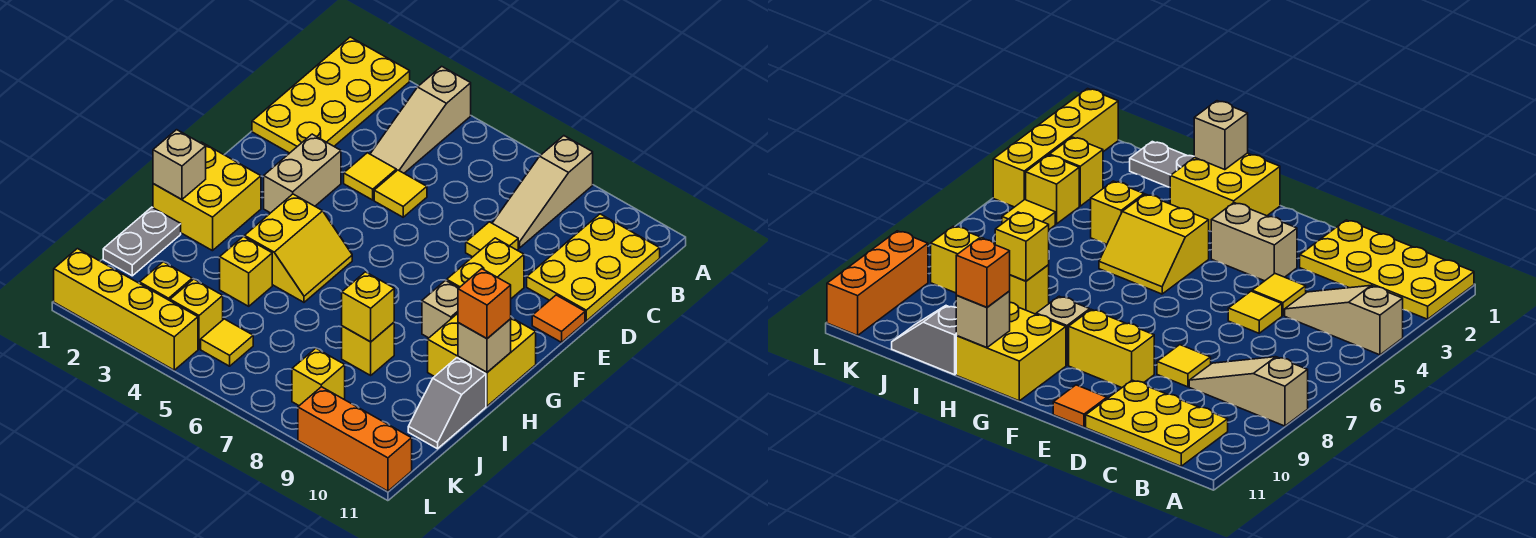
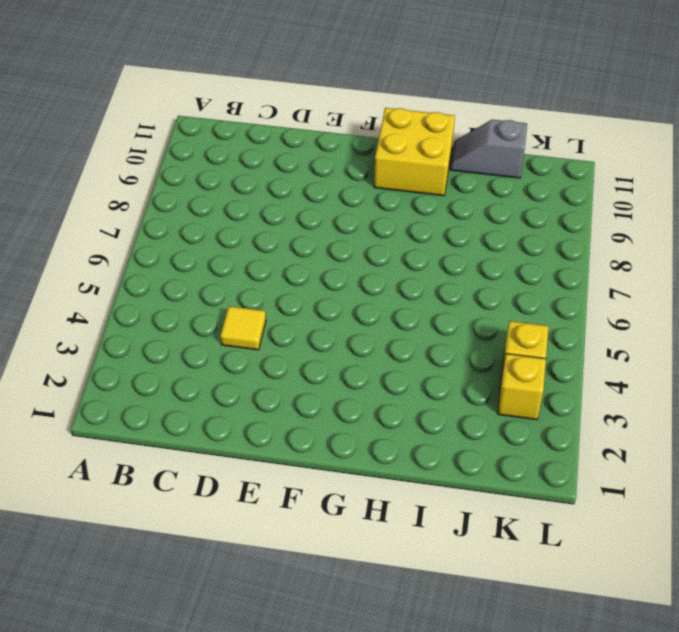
grey slope I11:J11 level 1 top J -> grey slope I11:J11 level 1 top I
none -> yellow plate A1:D2 level 1
none -> tan slope A4:C4 level 1 top A
none -> tan slope A8:C8 level 1 top A

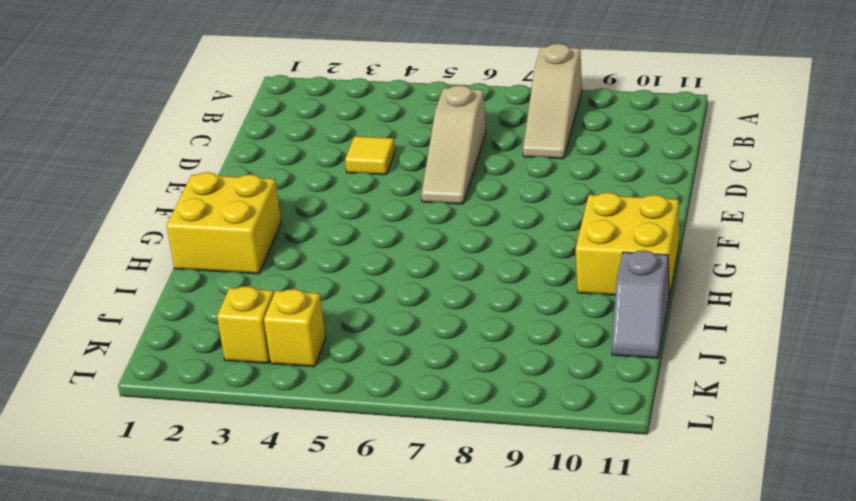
tan slope C6:E6 level 1 top C -> tan slope A4:C4 level 1 top A
none -> yellow plate A1:D2 level 1
none -> yellow plate B10:D11 level 1
none -> yellow tile D5 level 1

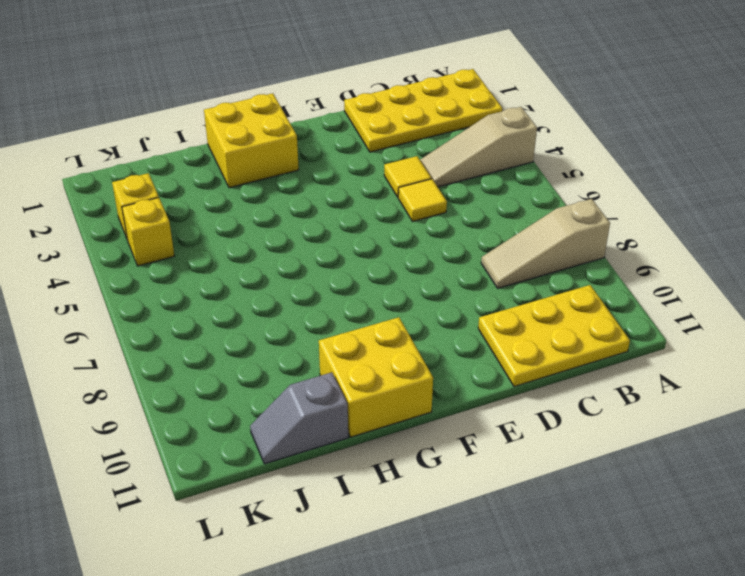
none -> yellow tile D8 level 1
none -> tan brick E3:F3 level 1
none -> yellow brick E9:F9 level 1

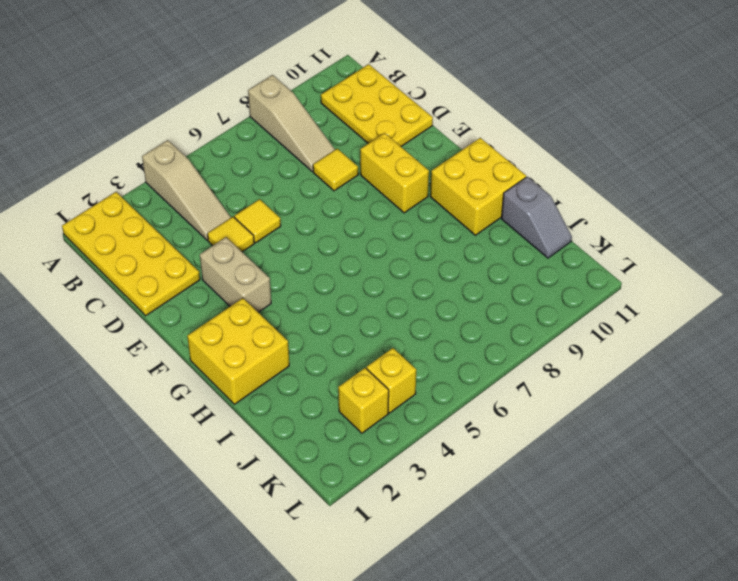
none -> orange tile E11 level 1
none -> yellow slope G4:H5 level 1 top 4
none -> tan brick G9 level 1

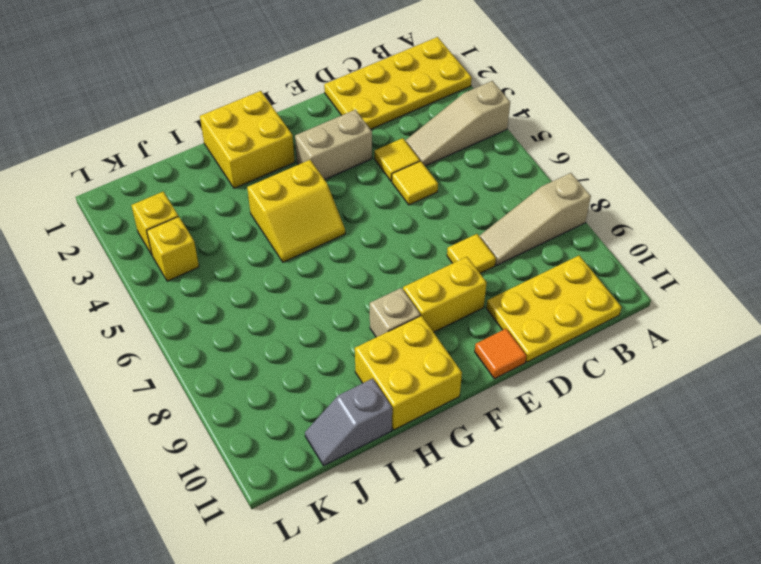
none -> grey plate I1:J1 level 1
none -> yellow brick I4 level 1
none -> yellow brick I8 level 1

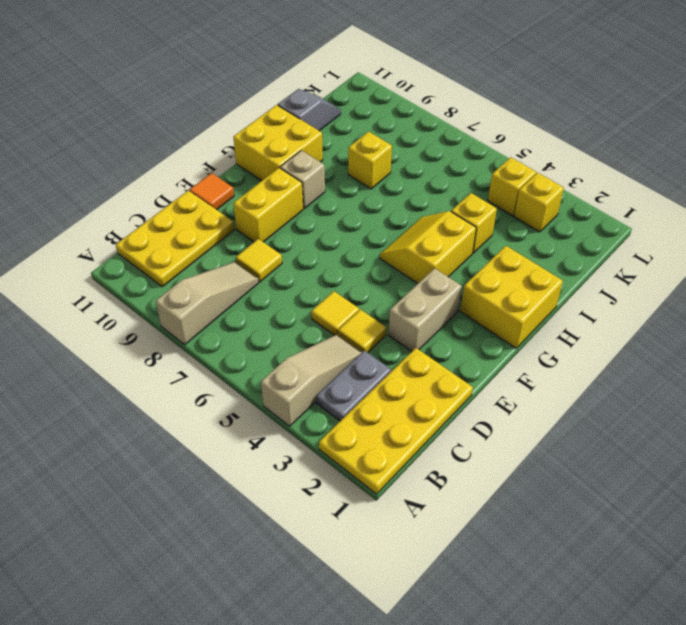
grey plate B3:C3 level 1 -> grey plate I1:J1 level 1
none -> yellow tile K5 level 1
none -> yellow brick K8 level 1
none -> yellow brick L1:L4 level 1

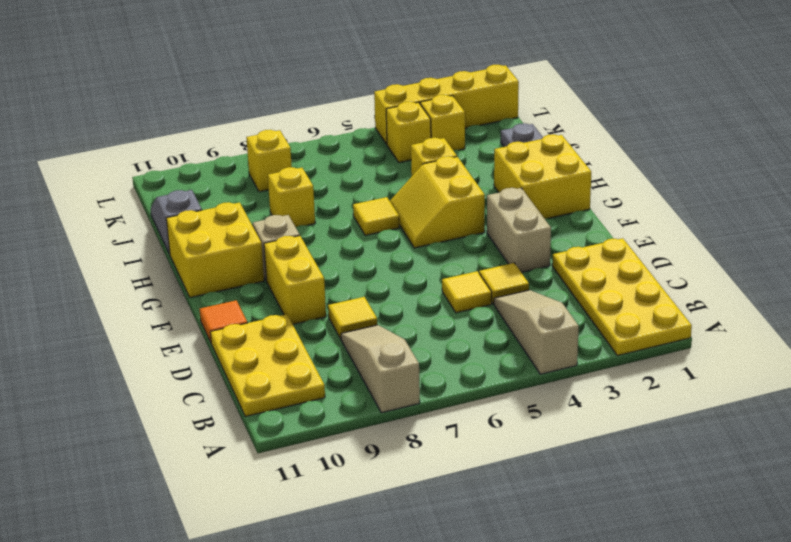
yellow tile H6 level 1 -> yellow tile K5 level 1
none -> orange brick L9:L11 level 1
none -> tan brick H1 level 2
none -> tan brick H11 level 2

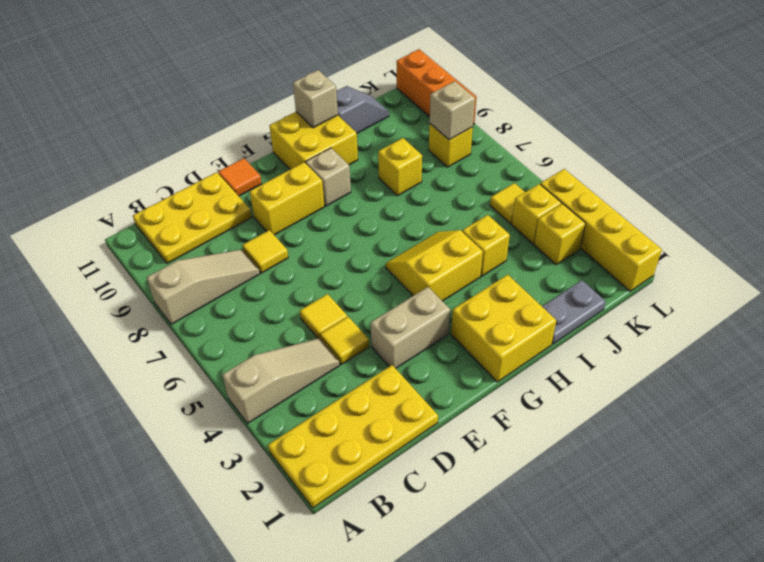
tan brick K8 level 2 -> tan brick H1 level 2
none -> yellow brick I8 level 2
none -> orange brick H11 level 3

